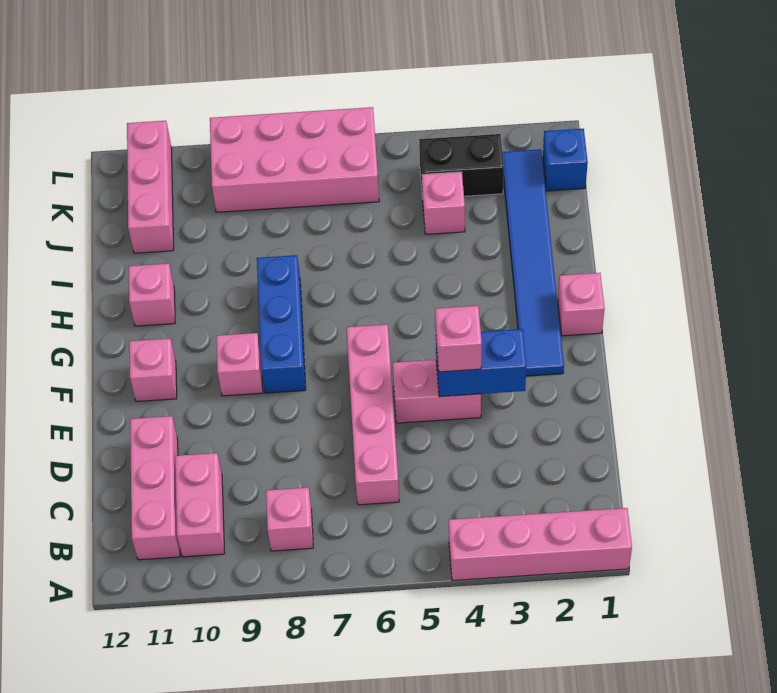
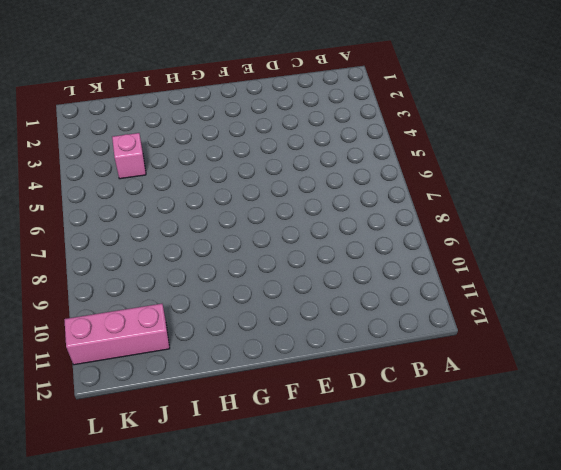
none -> pink brick A1:A4 level 1
none -> pink brick B8 level 1
none -> pink brick B10:C10 level 1

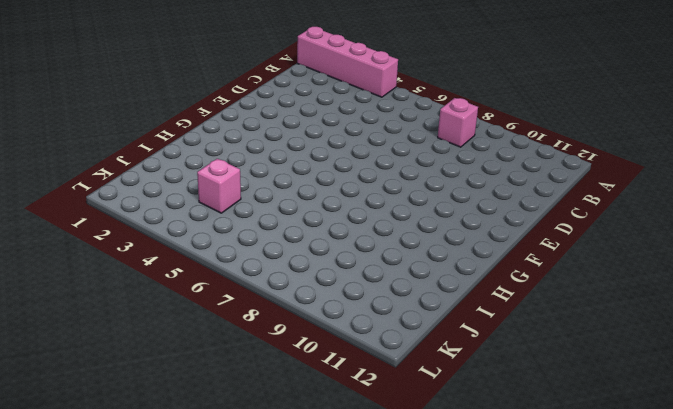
none -> pink brick B10:C10 level 1
none -> pink brick B11:D11 level 1
none -> pink brick C6:F6 level 1

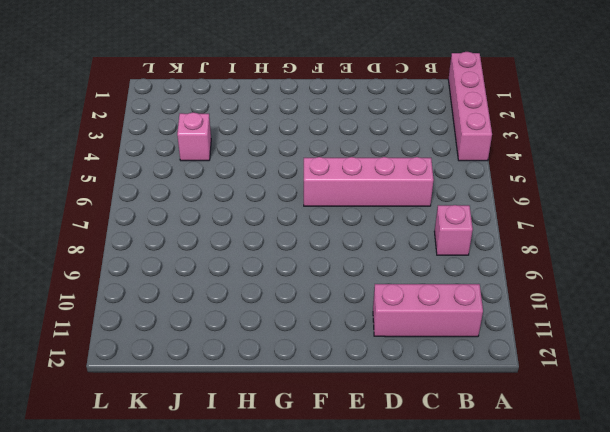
none -> pink brick B10:C10 level 1
none -> pink brick E4:E5 level 1
none -> blue tile F2:K2 level 1

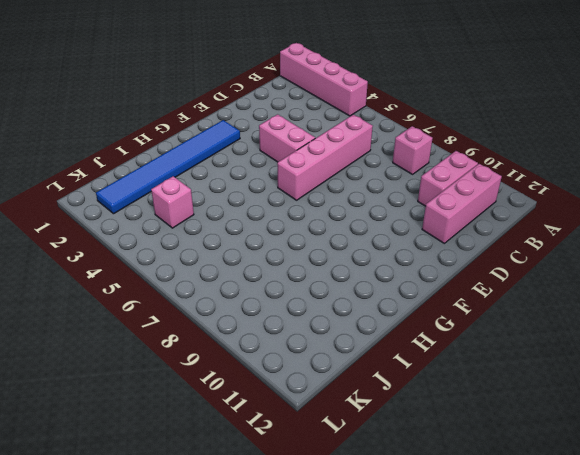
none -> blue brick F8:H8 level 1
none -> pink brick F9 level 1
none -> pink brick F11 level 1

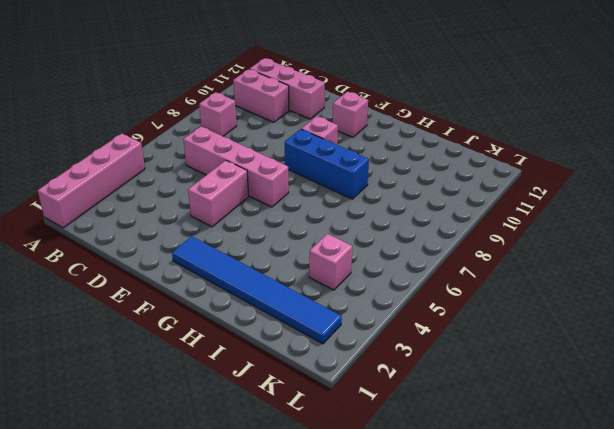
none -> pink brick G1 level 1
none -> pink brick H11 level 1
none -> pink brick J11:L11 level 1

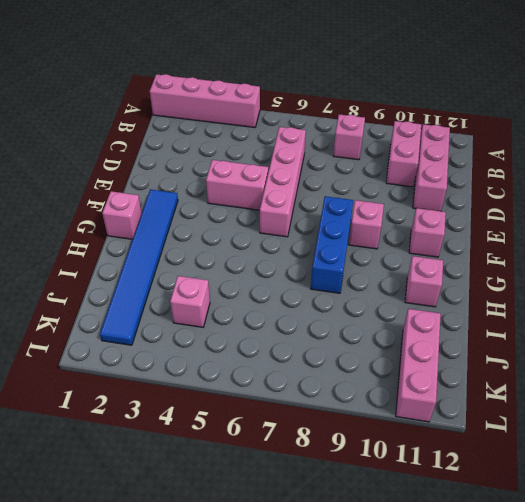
none -> blue brick K1 level 1
none -> black brick K3:K4 level 1
none -> pink brick K6:L9 level 1

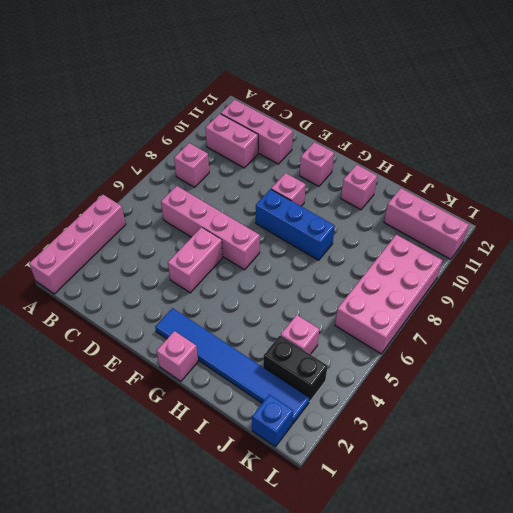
black brick J3:K3 level 1 -> black brick K3:K4 level 1
none -> blue brick E3:E4 level 2
none -> pink brick E4 level 3

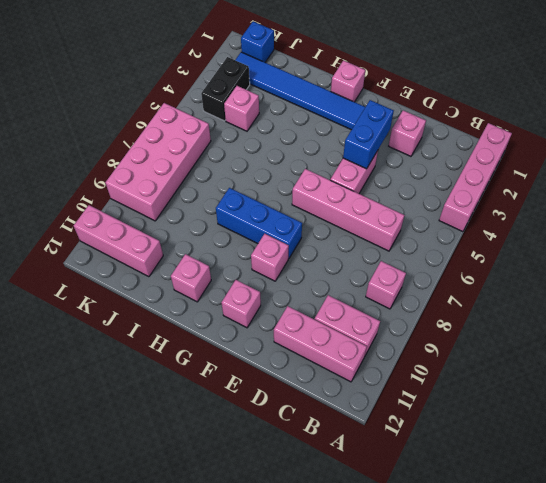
pink brick D2 level 1 -> pink brick E4 level 3

